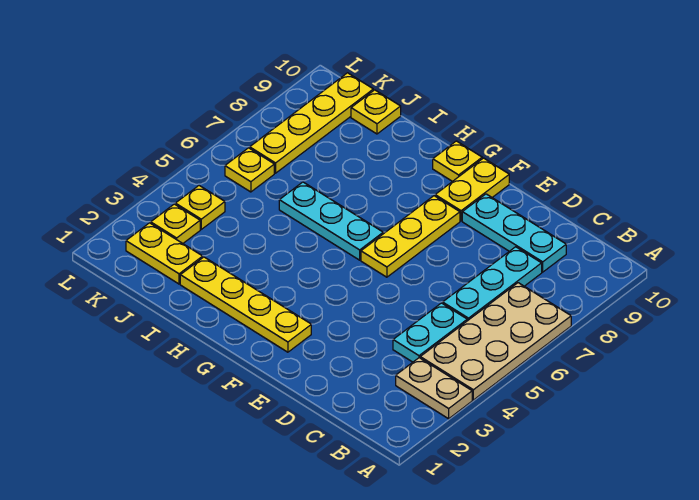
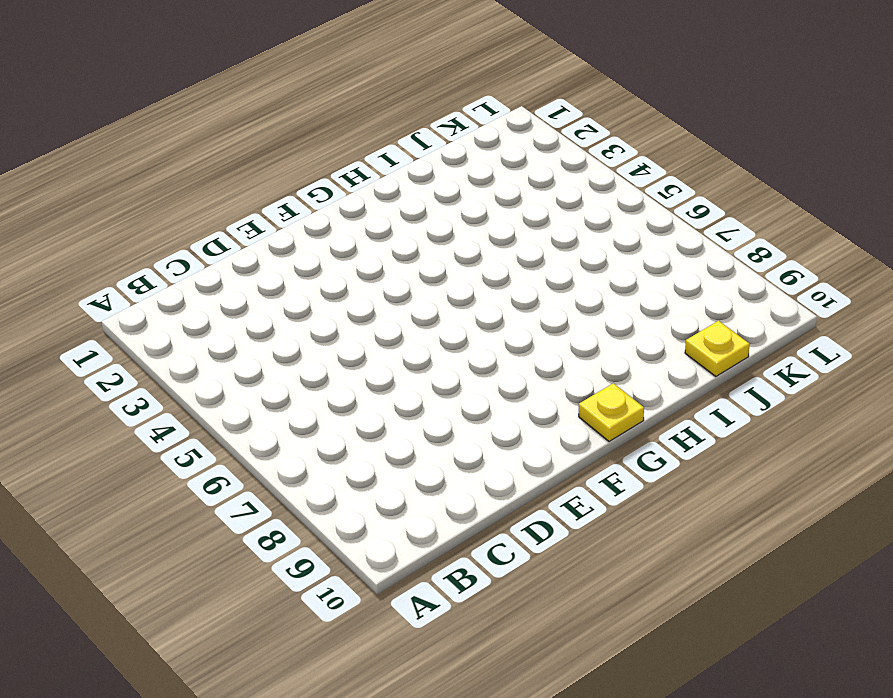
none -> tan plate A3:B3 level 1
none -> tan plate A4:B7 level 1
none -> cyan plate C4:C5 level 1

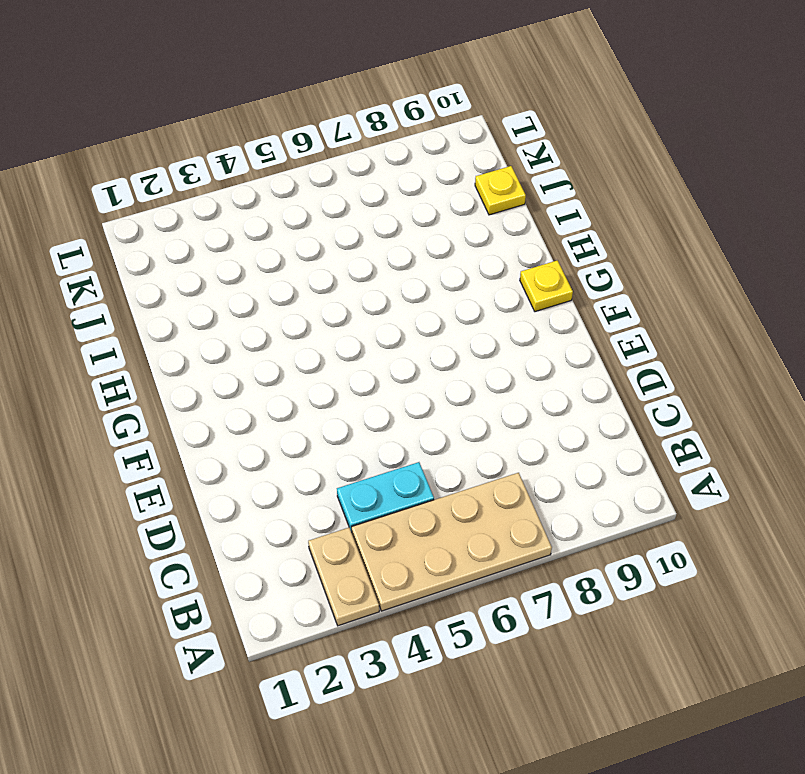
none -> cyan plate C6:C8 level 1
none -> cyan plate C9:E9 level 1
none -> yellow plate F2:I2 level 1

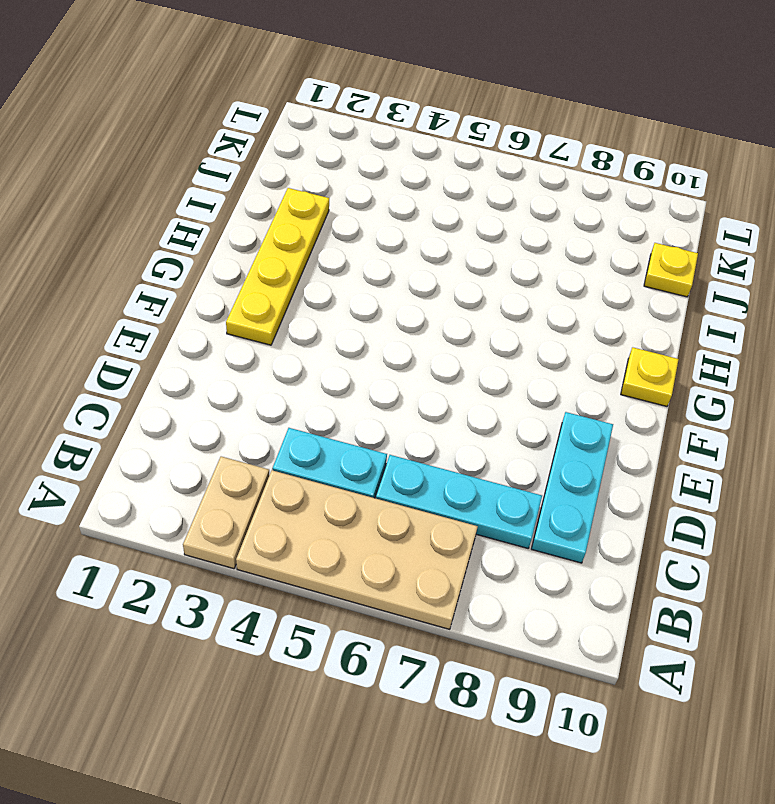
none -> yellow plate F6:F8 level 1
none -> yellow plate F9:F10 level 1
none -> cyan plate G6:I6 level 1

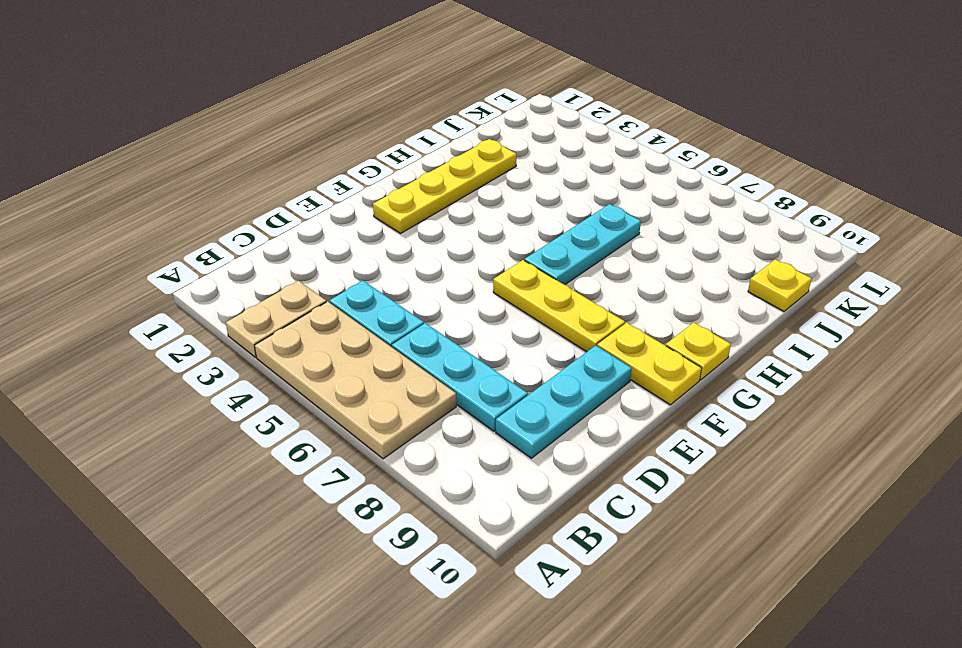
none -> yellow plate J2:K2 level 1
none -> yellow plate K3 level 1
none -> yellow plate K4 level 1

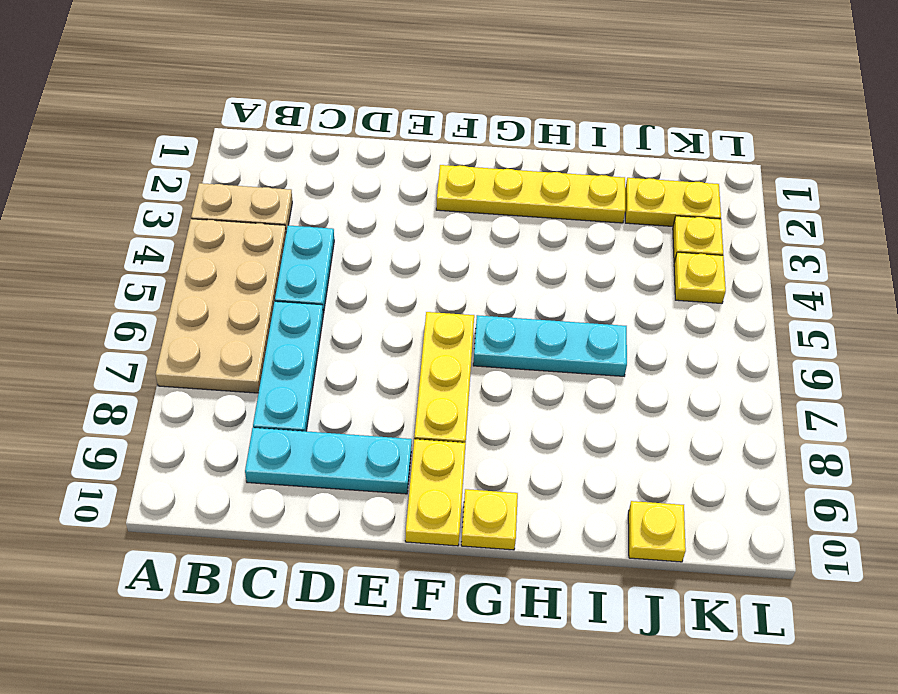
none -> yellow plate K6 level 1
none -> yellow plate K7:K10 level 1

